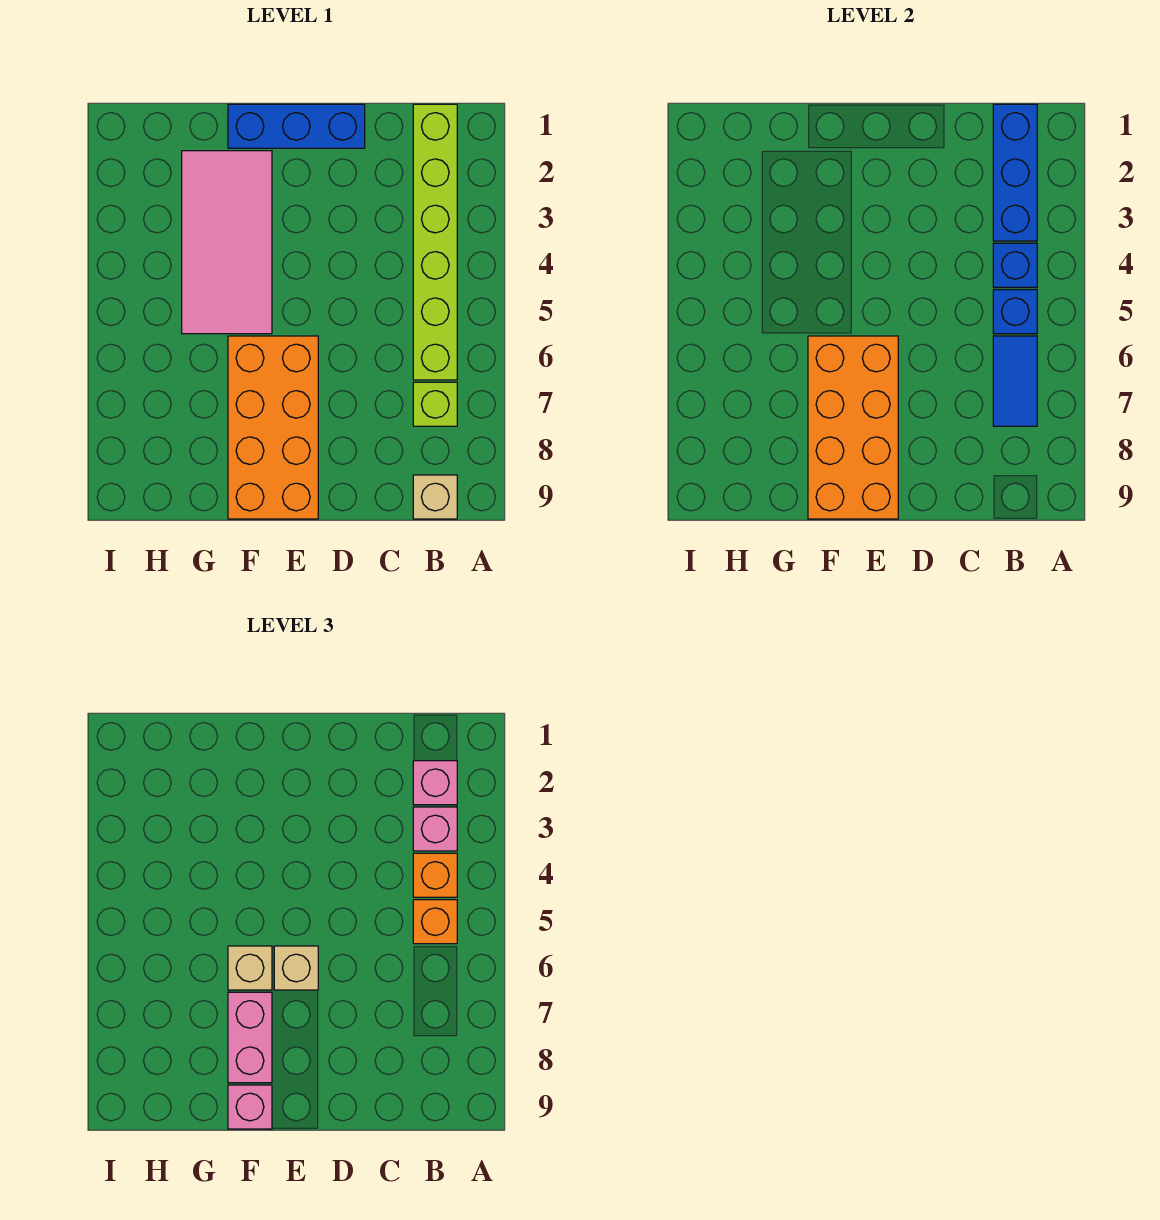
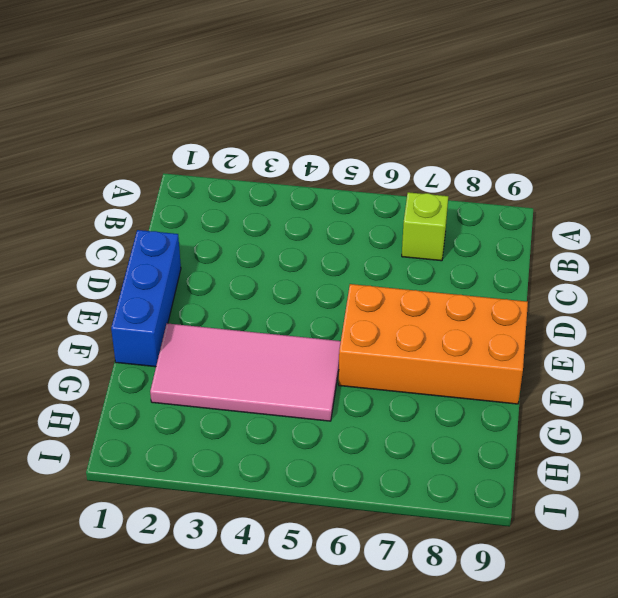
none -> lime brick B1:B6 level 1
none -> tan brick B9 level 1
none -> blue brick B1:B3 level 2

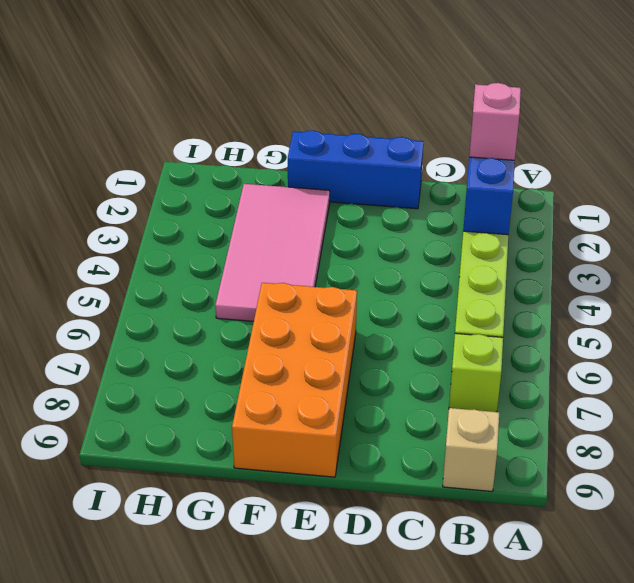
none -> blue brick B4 level 2
none -> blue brick B5 level 2
none -> blue tile B6:B7 level 2

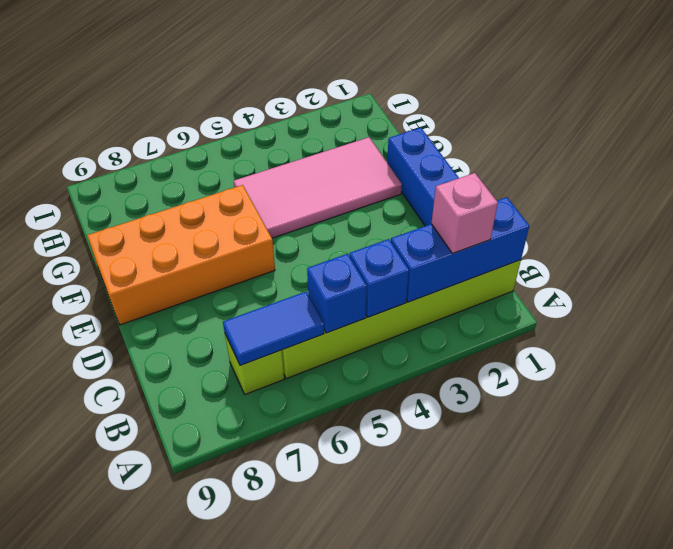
none -> tan brick B9 level 1
none -> orange brick E6:F9 level 2
none -> pink brick B3 level 3

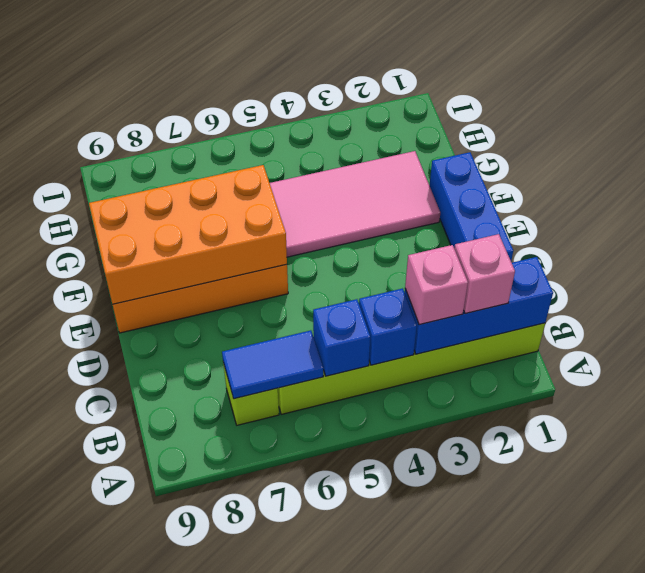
none -> tan brick B9 level 1
none -> orange brick B4 level 3
none -> orange brick B5 level 3

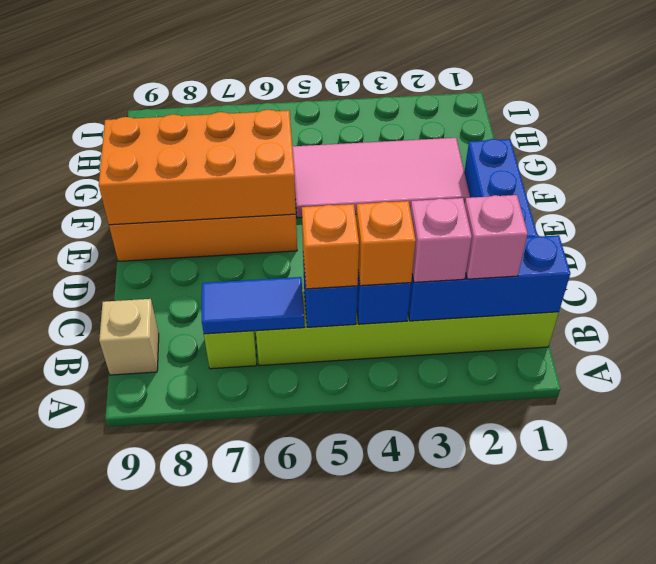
none -> tan brick E6 level 3
none -> tan brick F6 level 3
none -> pink brick F7:F8 level 3

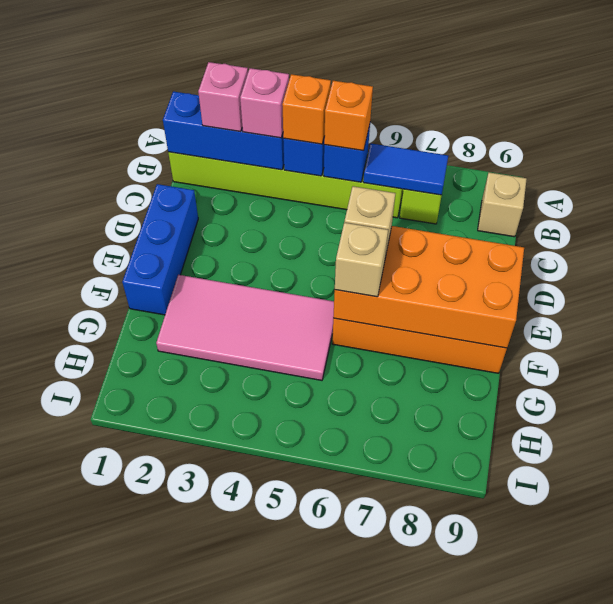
none -> pink brick F7:F8 level 3
none -> pink brick F9 level 3

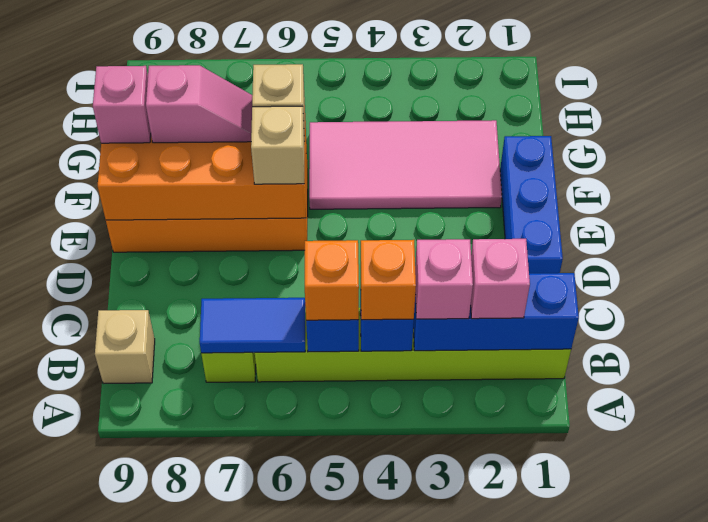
pink slope F7:F8 level 3 top 8 -> pink brick F7:F8 level 3

